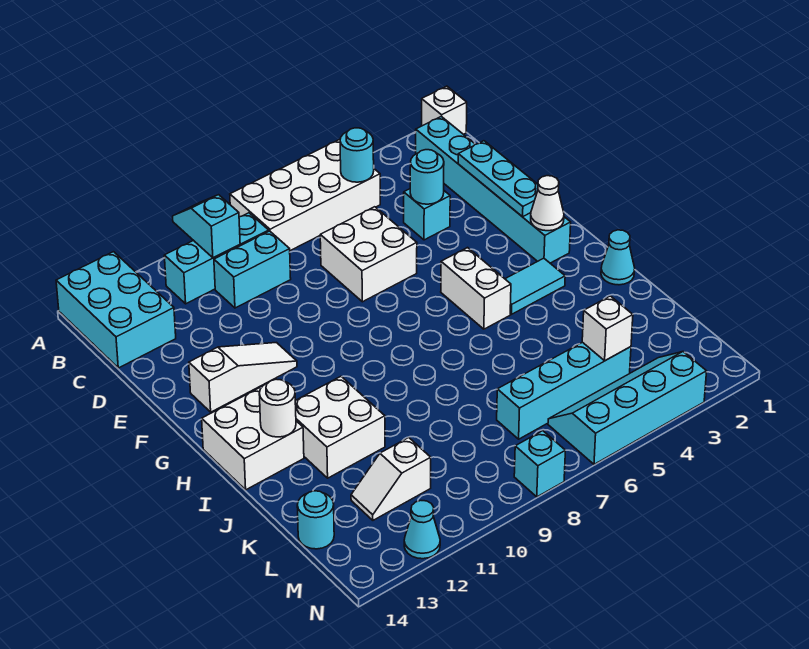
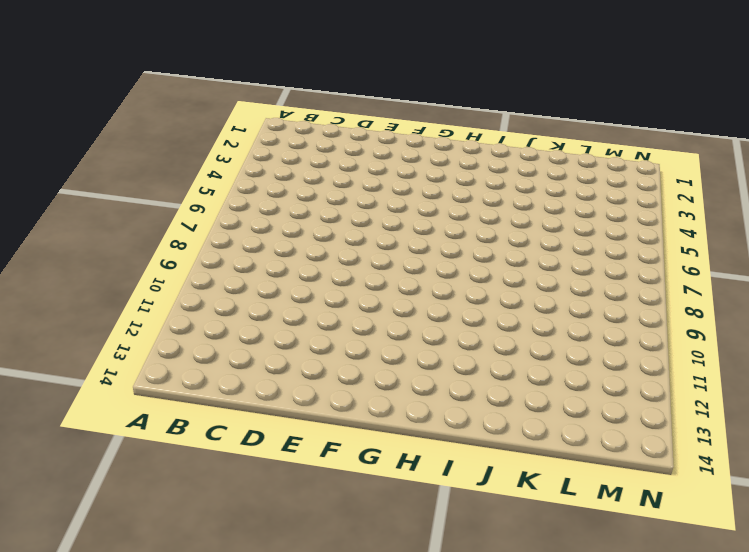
none -> white brick A1 level 1
none -> white brick A5:B8 level 1
none -> cyan brick A13:C14 level 1

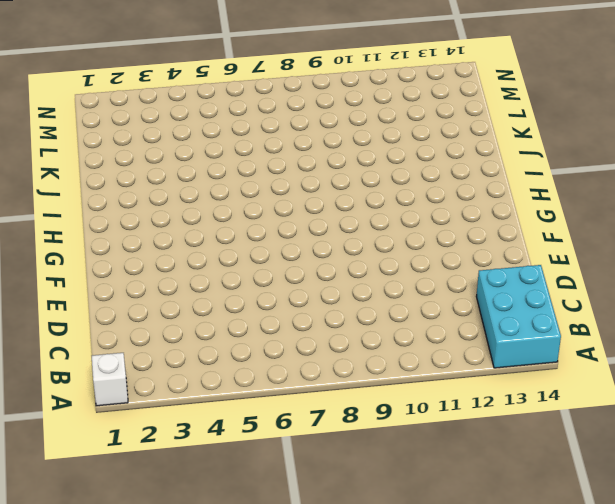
none -> white brick A5:B8 level 1
none -> cyan brick B2:G2 level 1
none -> cyan brick B9:B11 level 1

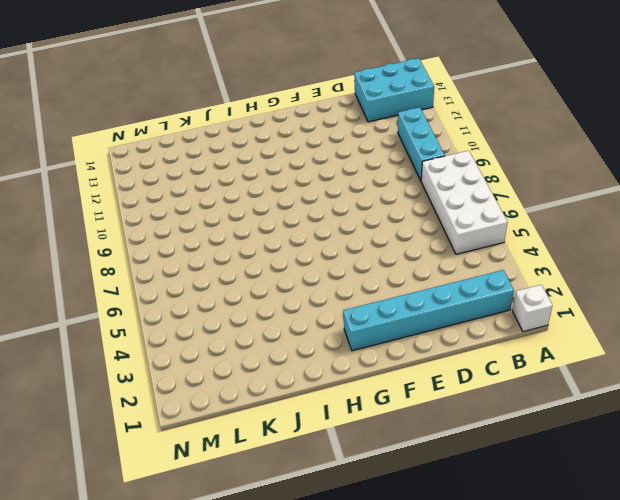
none -> cyan brick C9:C10 level 1
none -> cyan brick D4 level 1
none -> white brick D6:E7 level 1

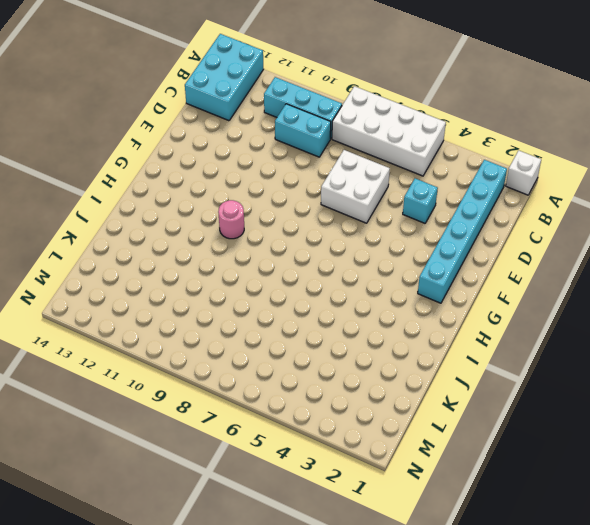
pink round brick H10 level 1 -> none
none -> white slope F11:F13 level 1 top 13
none -> white brick G5:H5 level 1
none -> cyan tile H3:H4 level 1

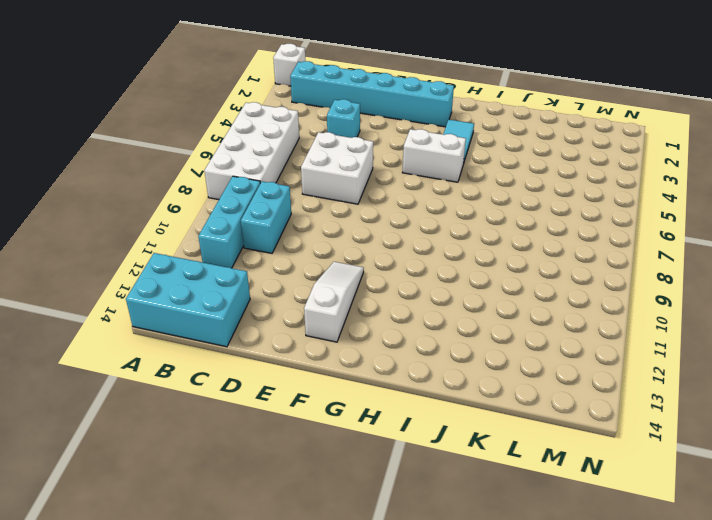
none -> white brick H13:I14 level 1
none -> cyan cone I1 level 1
none -> white brick I11:J12 level 1

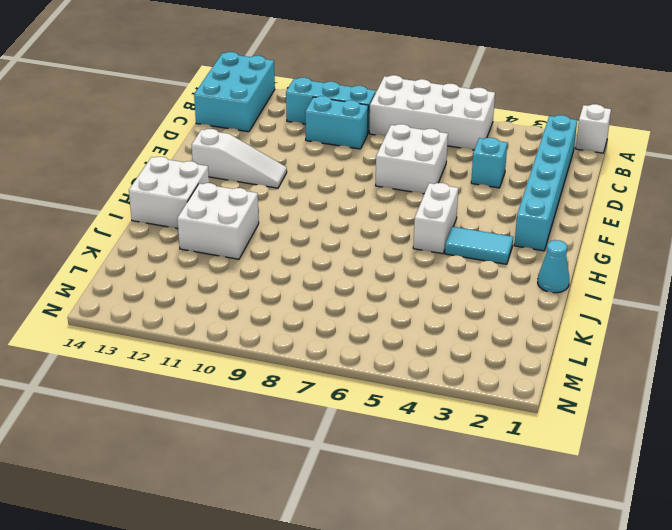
none -> cyan brick L4:L7 level 1
none -> white slope L11:L12 level 1 top 11
none -> cyan round brick L14 level 1

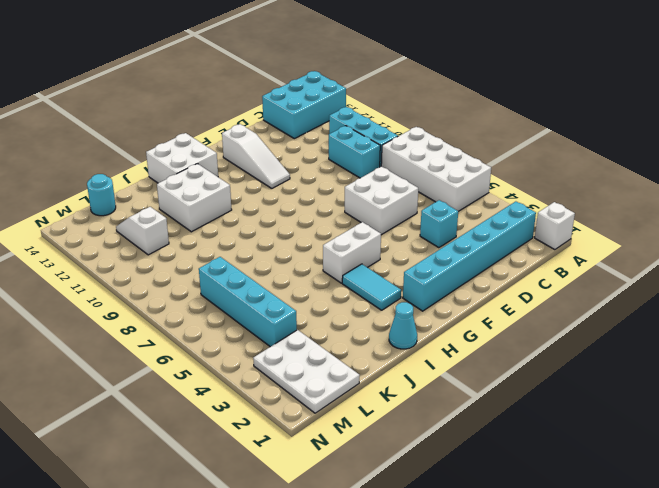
white plate L1:M3 level 1 -> cyan slope M3:N6 level 1 top N
none -> cyan brick N8 level 1
none -> cyan cone N12 level 1
none -> cyan slope A10:B10 level 2 top B

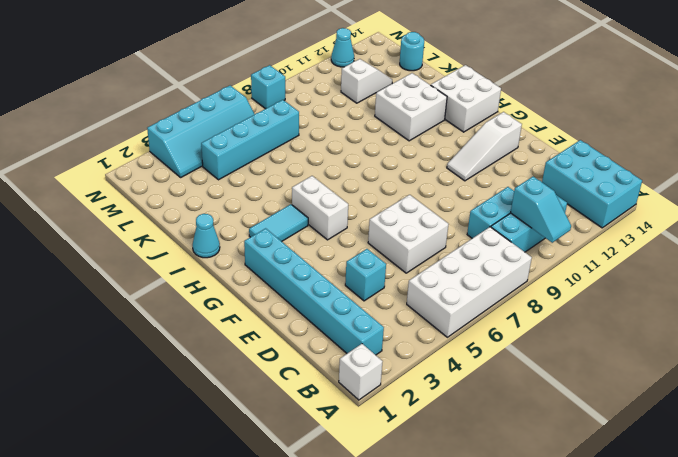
none -> cyan round brick B5 level 2
none -> cyan plate D2:F2 level 2
none -> cyan round brick D4 level 2

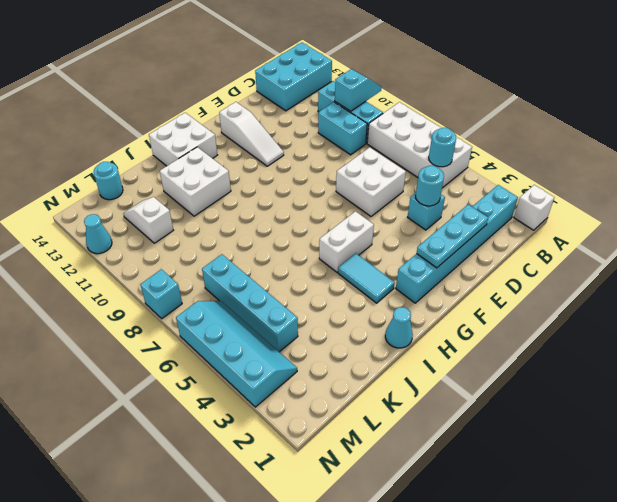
none -> white cone G2 level 2
none -> white round brick I13 level 2
none -> white brick L4 level 2

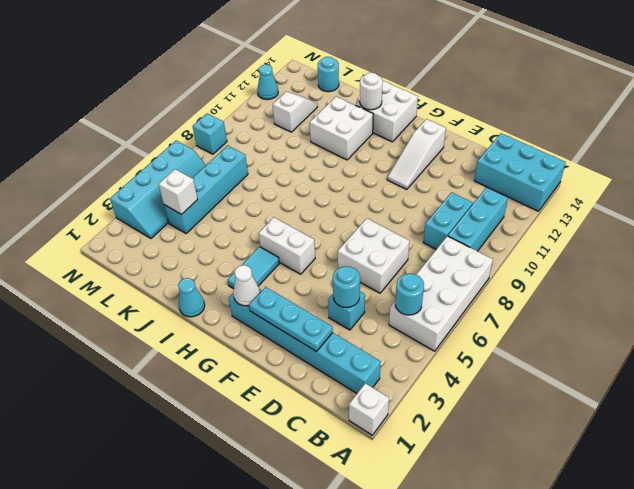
none -> cyan slope A10:B10 level 2 top B

